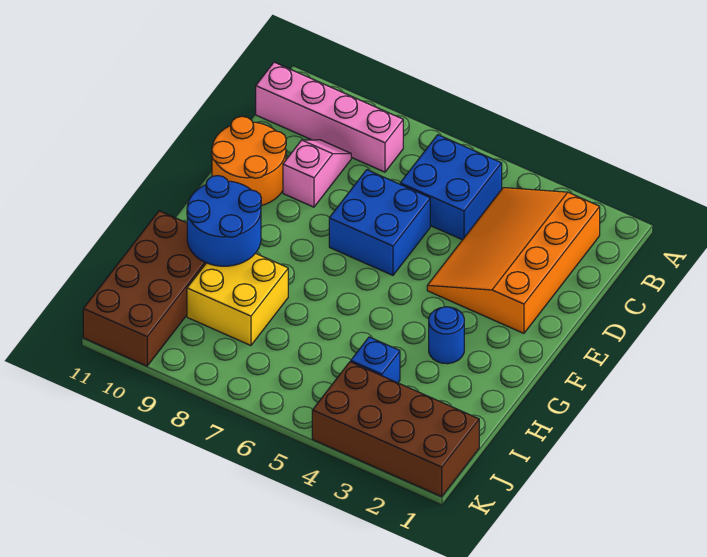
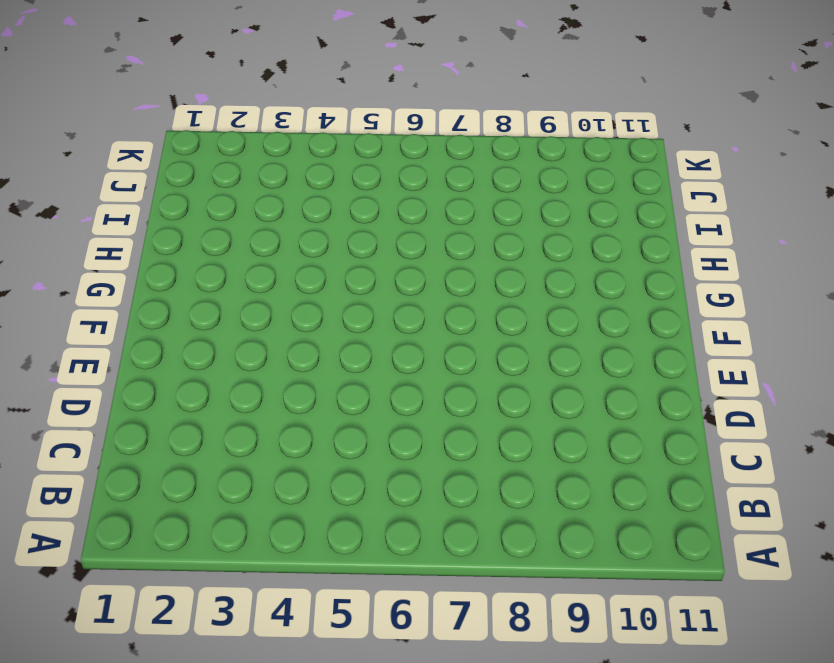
none -> orange slope B2:E4 level 1 top 2
none -> blue brick B5:C6 level 1
none -> pink brick B8:B11 level 1

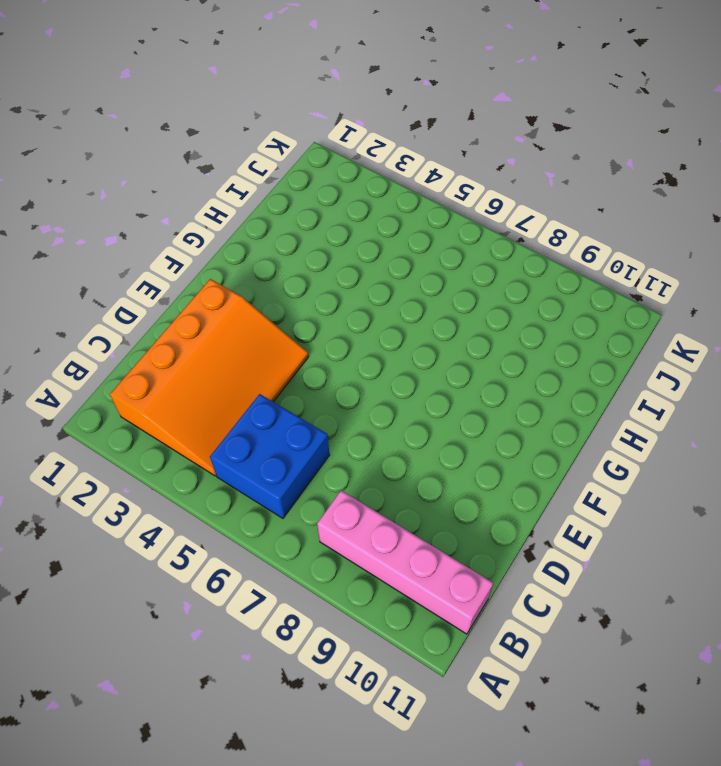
none -> pink slope C9:D9 level 1 top D
none -> blue brick D6:E7 level 1
none -> orange round brick D10:E11 level 1

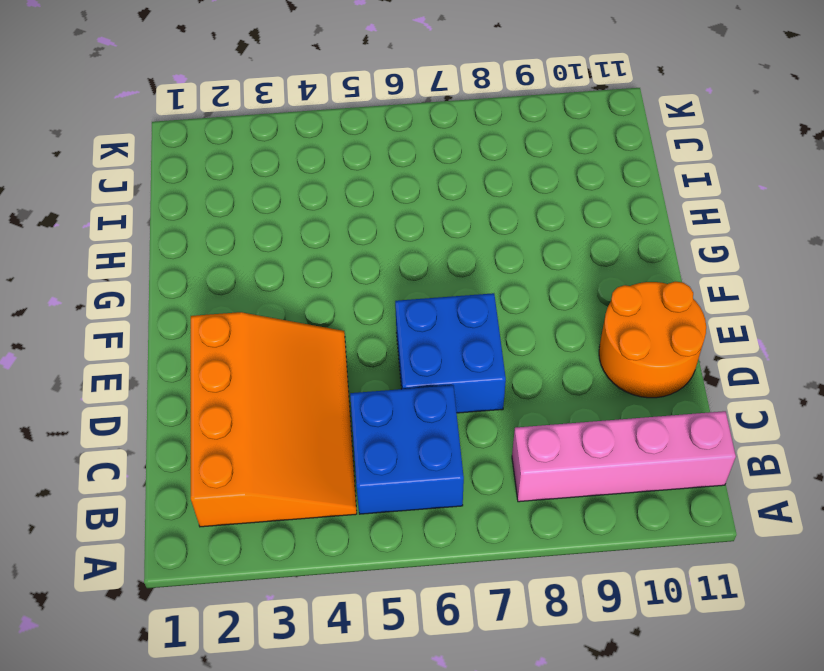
none -> pink slope C9:D9 level 1 top D
none -> blue round brick G3 level 1
none -> yellow brick H8:I9 level 1

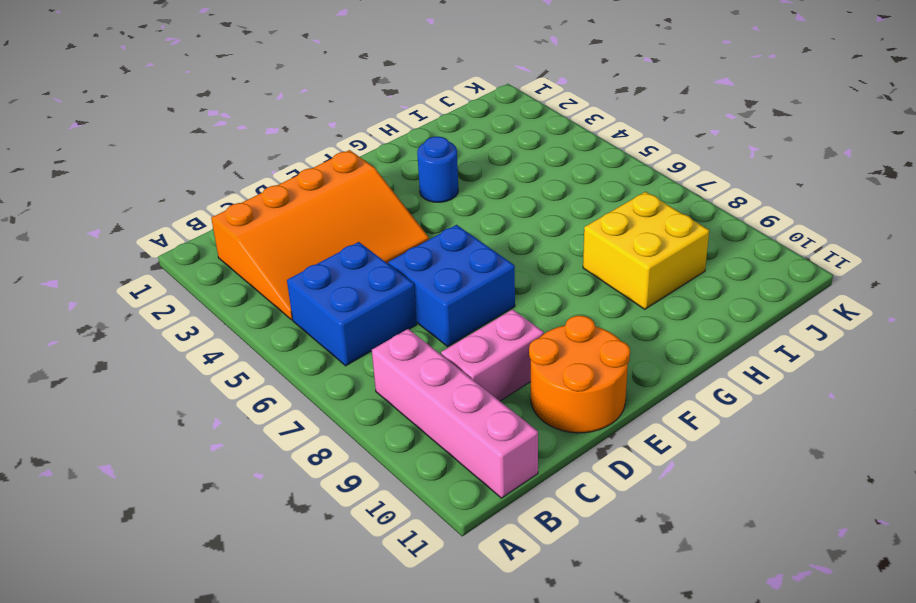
pink brick C9:D9 level 1 -> pink slope C9:D9 level 1 top D
none -> brown brick H10:K11 level 1
none -> blue brick I4 level 1
none -> brown brick J1:K4 level 1

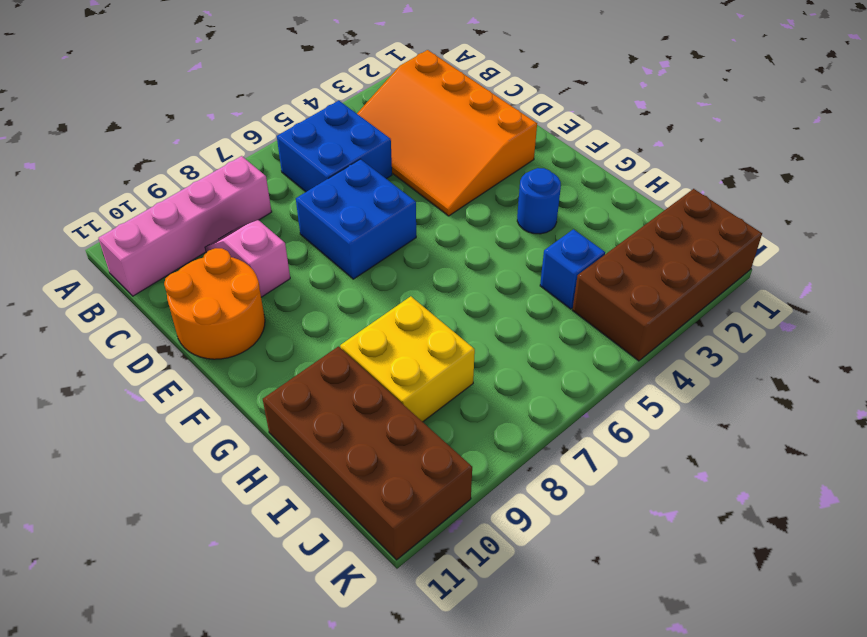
none -> blue round brick G9:H10 level 2

